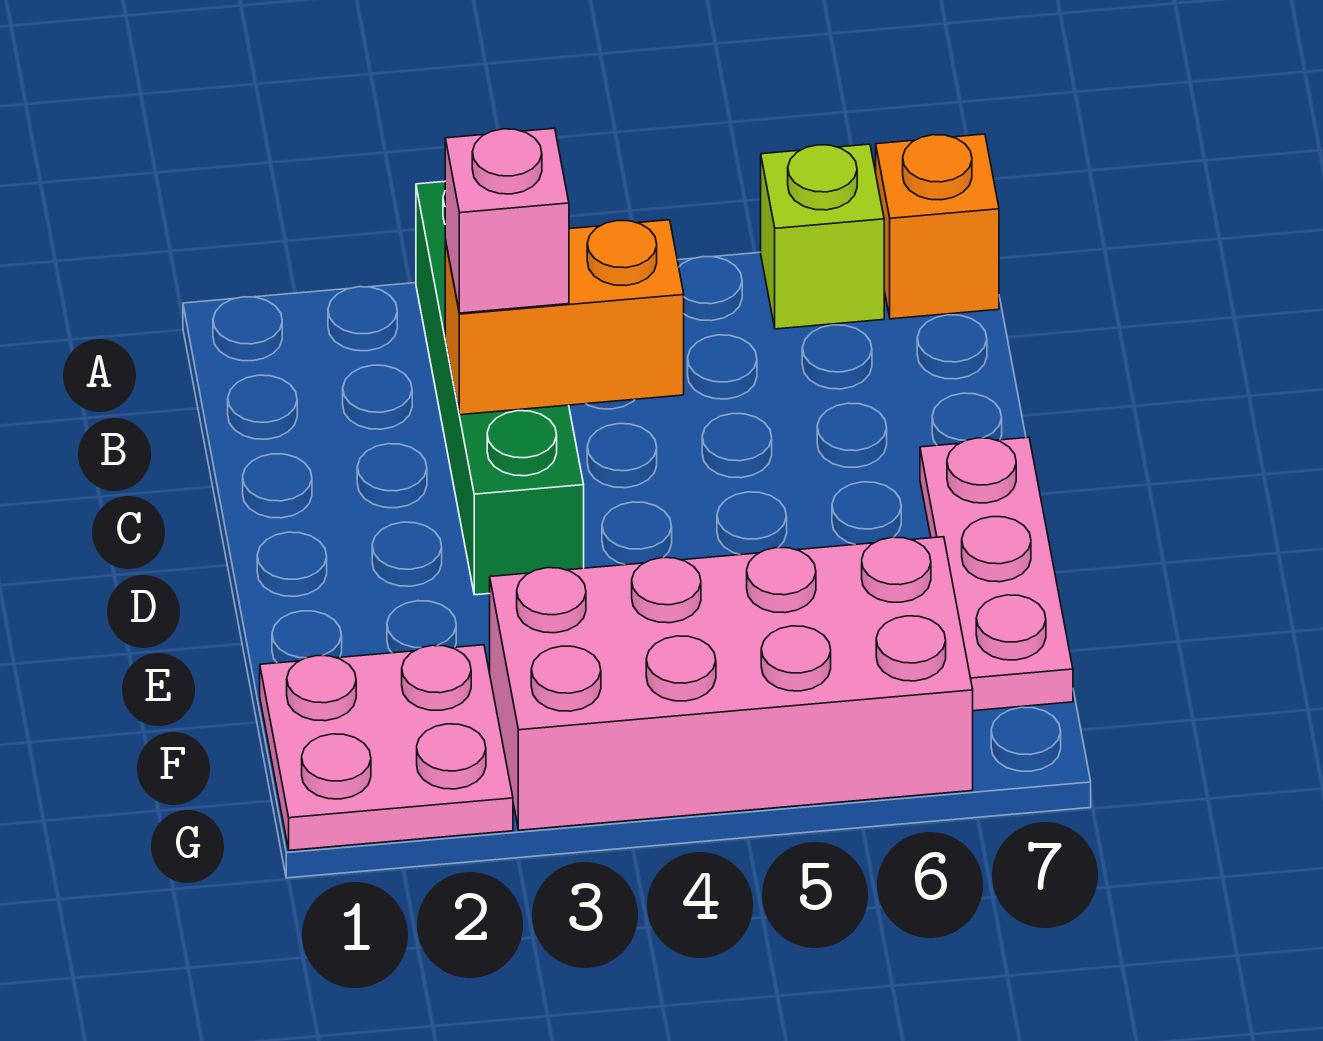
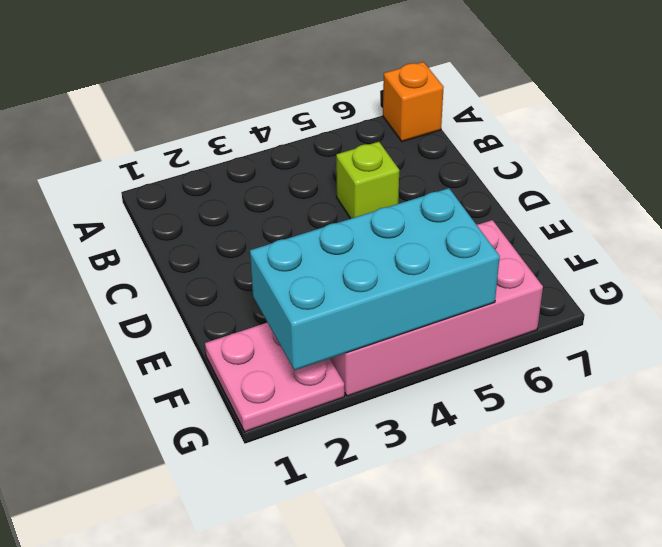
lime brick C5 level 1 -> lime brick A6 level 1
cyan brick F2:G5 level 2 -> none
none -> green brick A3:D3 level 1
none -> pink plate D7:F7 level 1

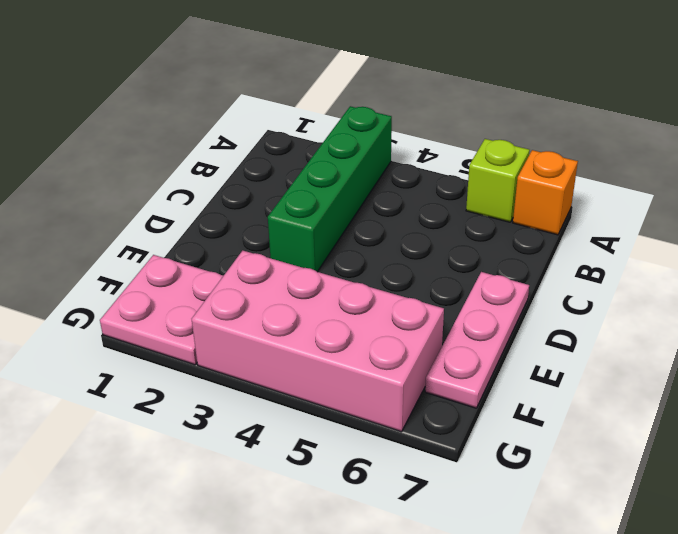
none -> orange brick C3:C4 level 2
none -> pink brick C3 level 3

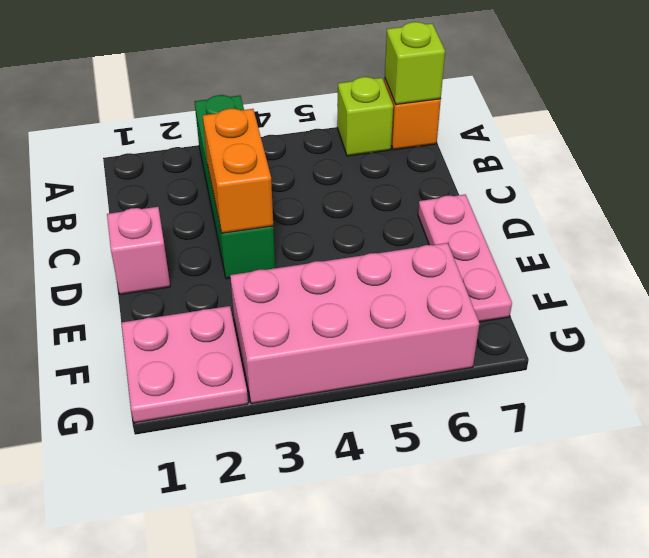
lime brick A7 level 2 -> none
orange brick C3:D3 level 2 -> orange brick C3:C4 level 2
pink brick D1 level 1 -> pink brick C3 level 3

